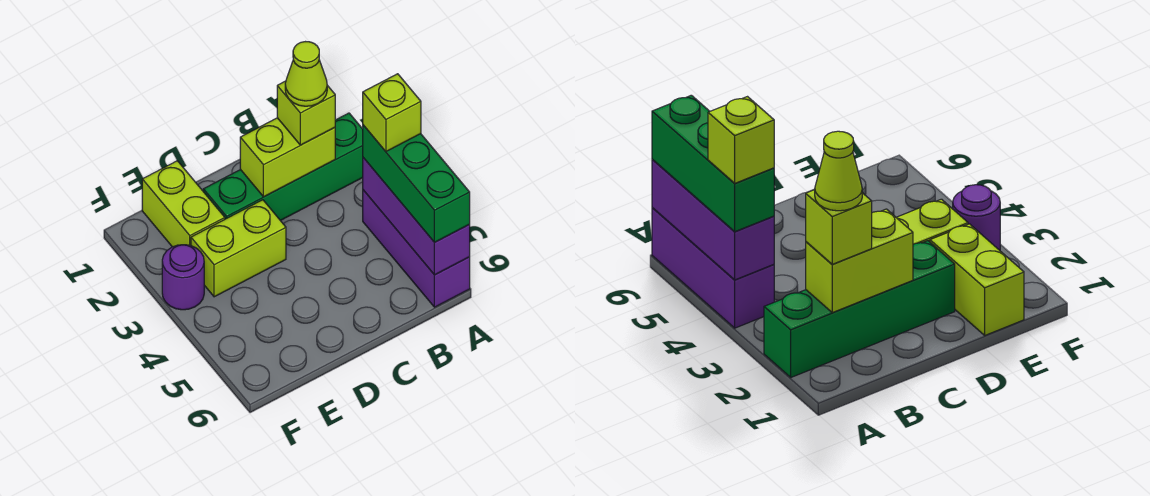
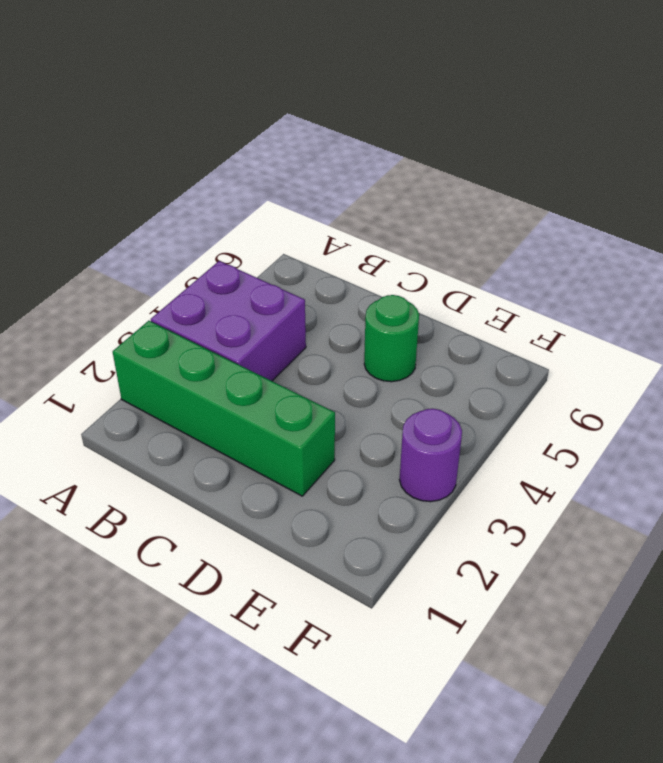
purple brick A3:B4 level 1 -> purple brick A4:A6 level 1
green round brick D5 level 1 -> none
none -> lime brick D3:E3 level 1
none -> lime brick E1:E2 level 1

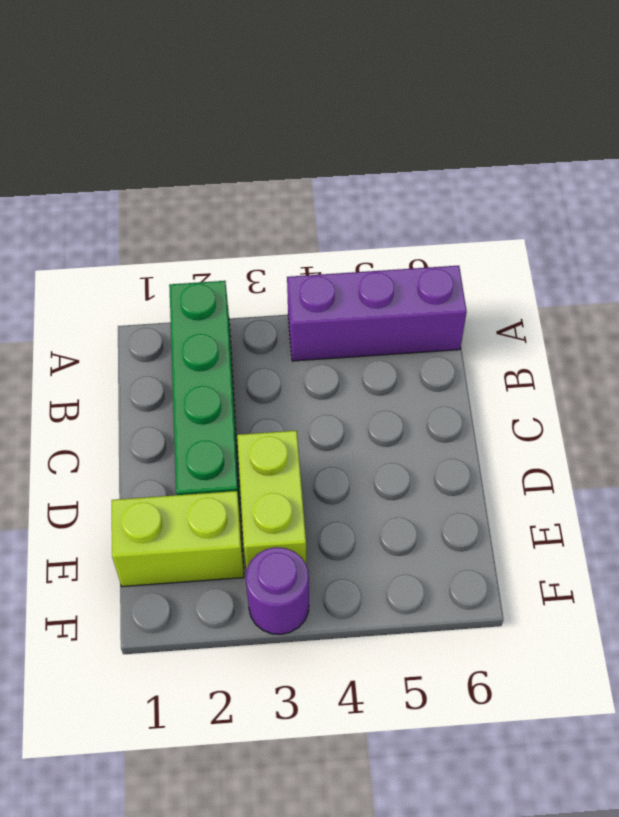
none -> purple brick A4:A6 level 2
none -> lime brick B2:C2 level 2

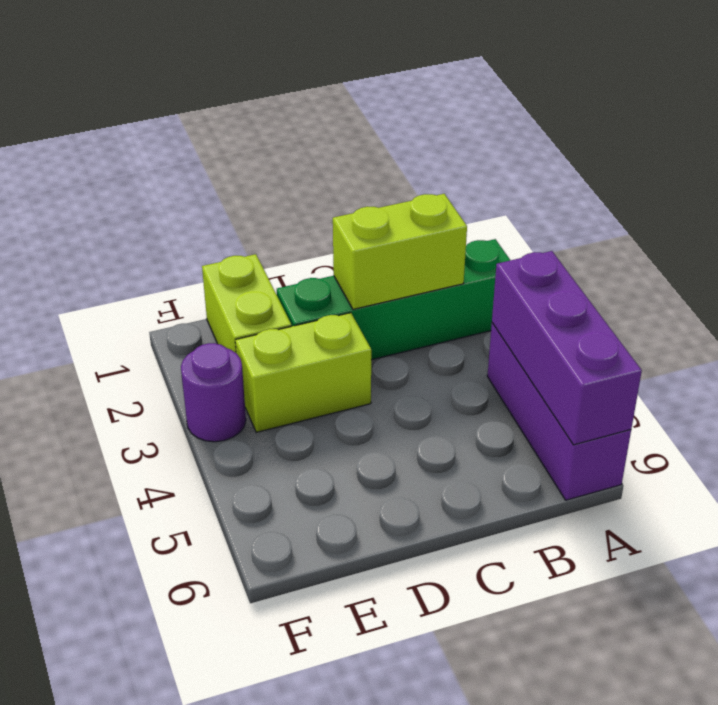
none -> green brick A4:A6 level 3
none -> lime brick B2 level 3

